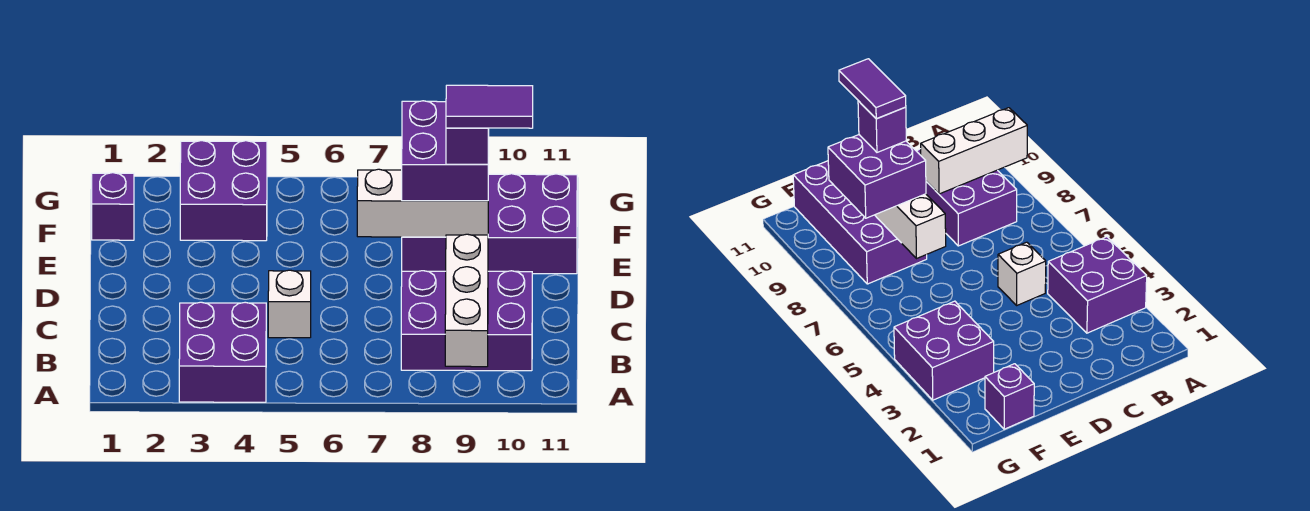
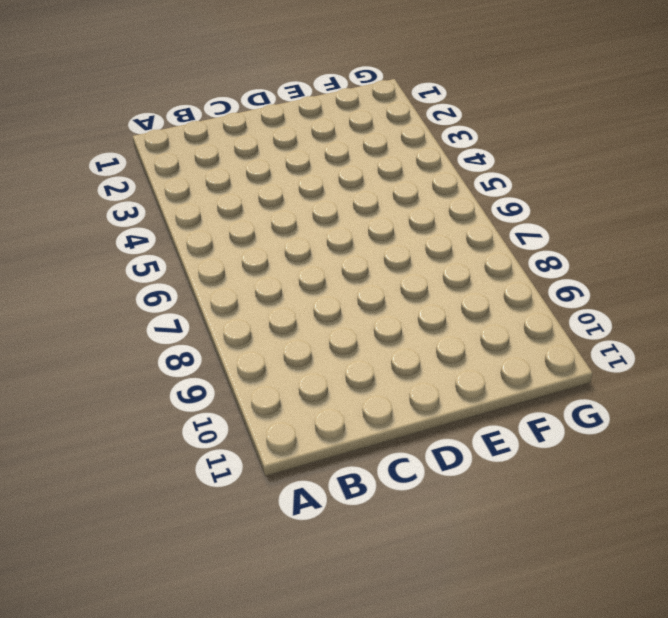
none -> purple brick A3:B4 level 1
none -> purple brick B8:C10 level 1

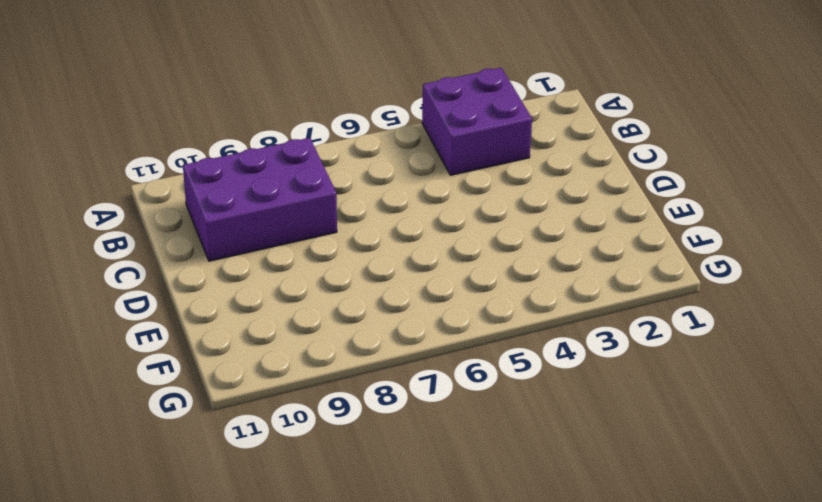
none -> white brick C5 level 1
none -> purple brick E8:F11 level 1

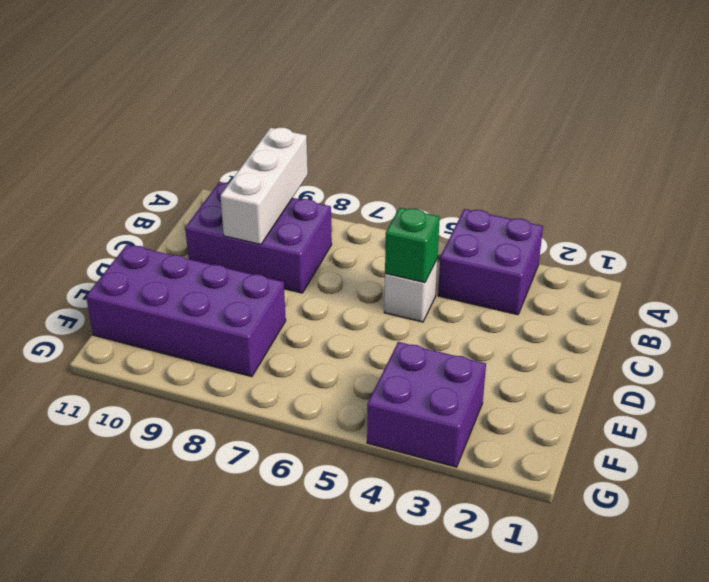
green brick C5 level 2 -> none
none -> purple brick F1 level 1
none -> white brick E7:E9 level 2

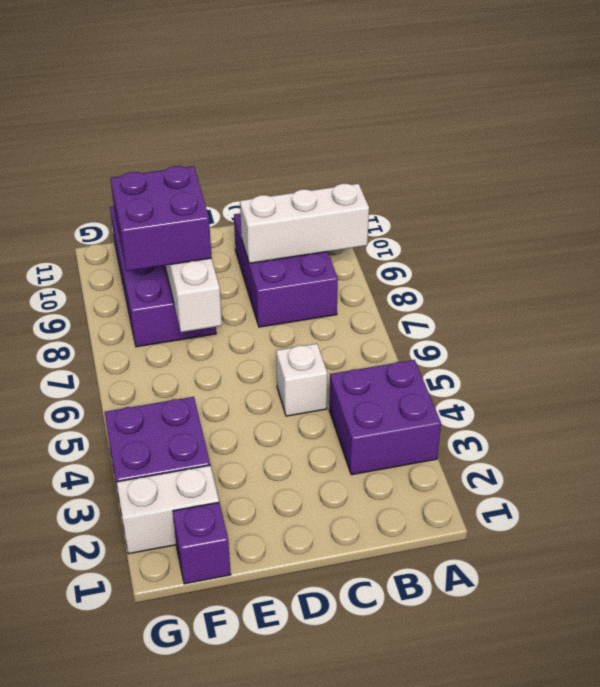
white brick F2:G2 level 1 -> none
none -> purple brick E9 level 4
none -> purple tile E9:E10 level 5

